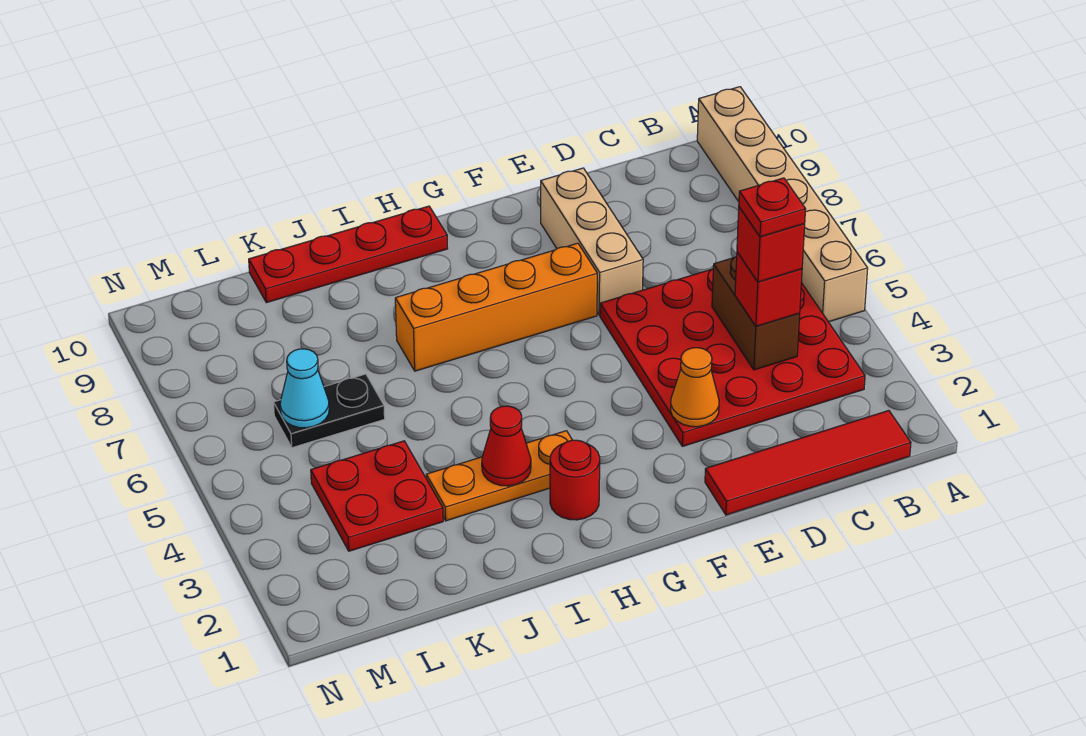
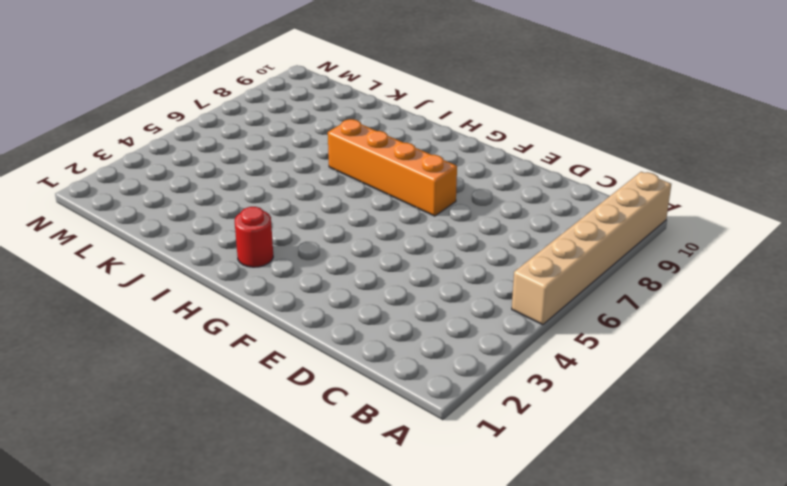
none -> red tile B1:E1 level 1
none -> red plate B3:E6 level 1
none -> tan brick E7:E9 level 1

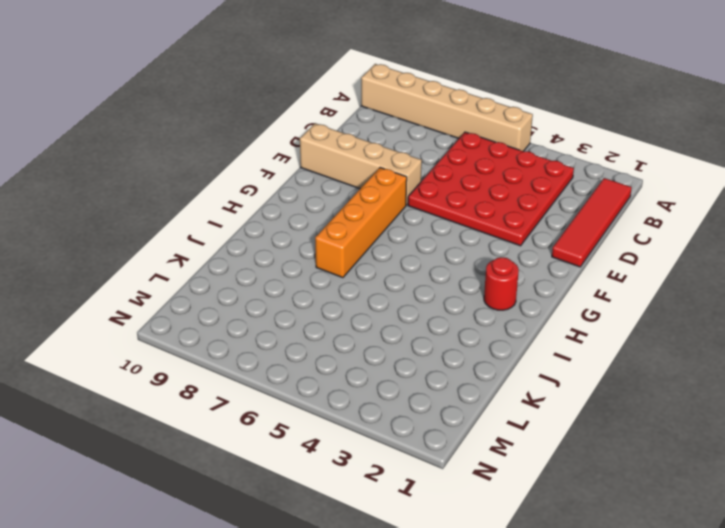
tan brick E7:E10 level 1 -> tan brick E7:E9 level 1
none -> orange plate H3:J3 level 1
none -> red plate H10:K10 level 1
none -> red plate K3:L4 level 1

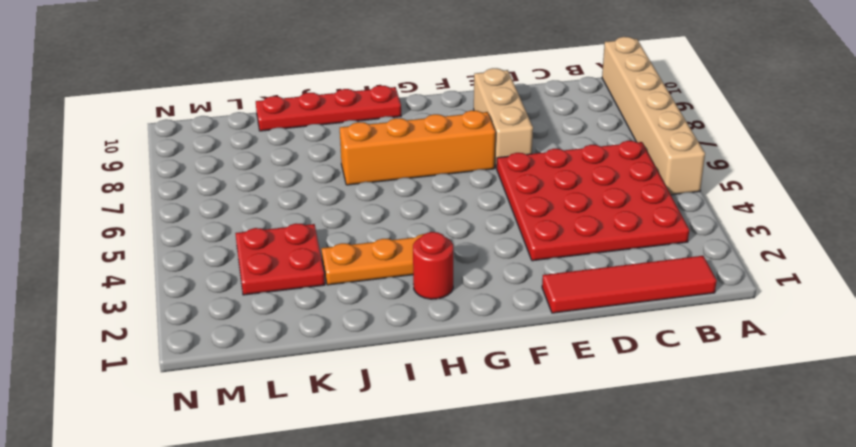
none -> black plate K6:L6 level 1
none -> brown brick C4:C5 level 2
none -> orange cone E3 level 2

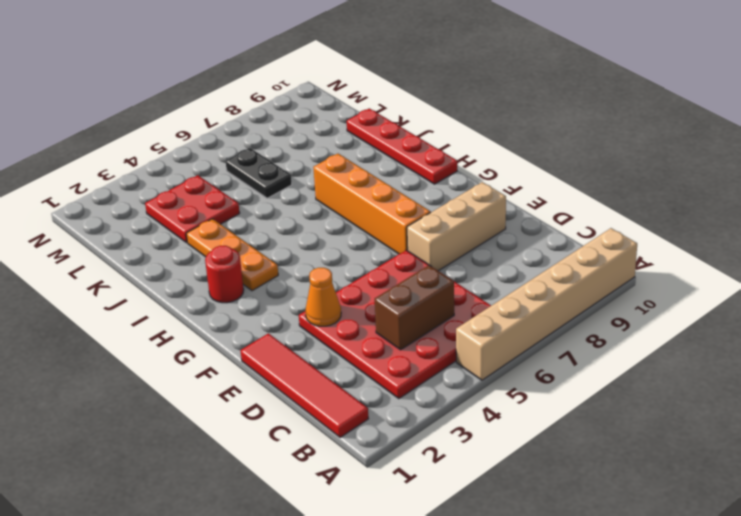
none -> red cone I3 level 2
none -> cyan cone L6 level 2
none -> red brick C4 level 3

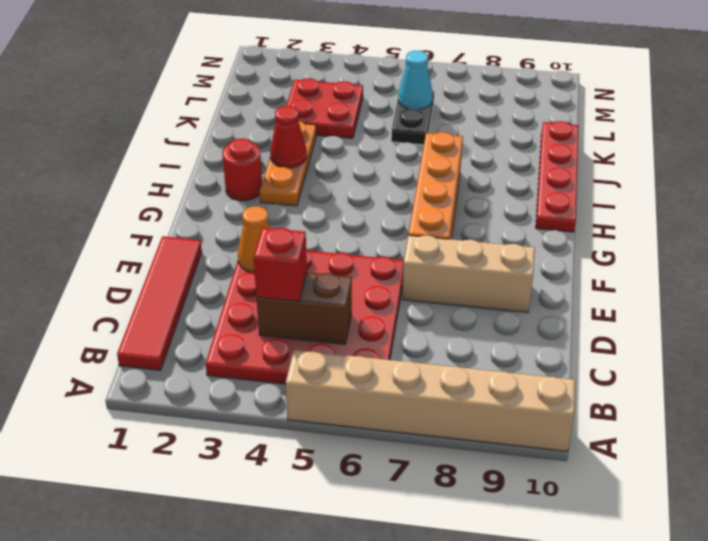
none -> red brick C4 level 4
none -> red plate C4 level 5

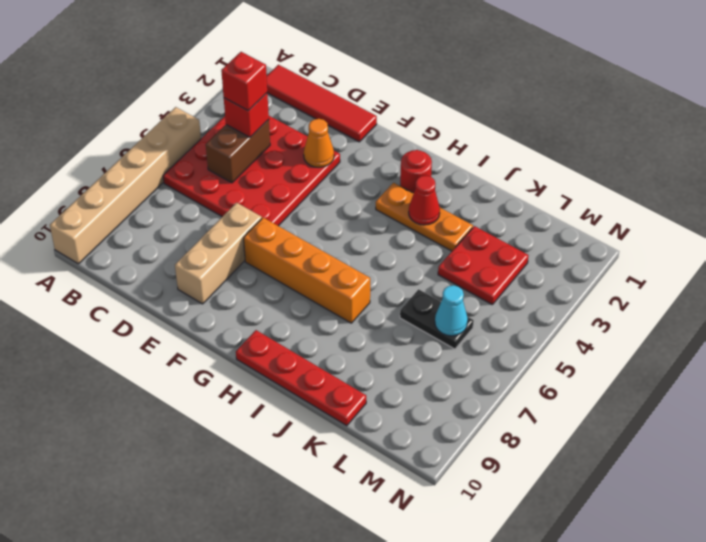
none -> red plate C4 level 5

